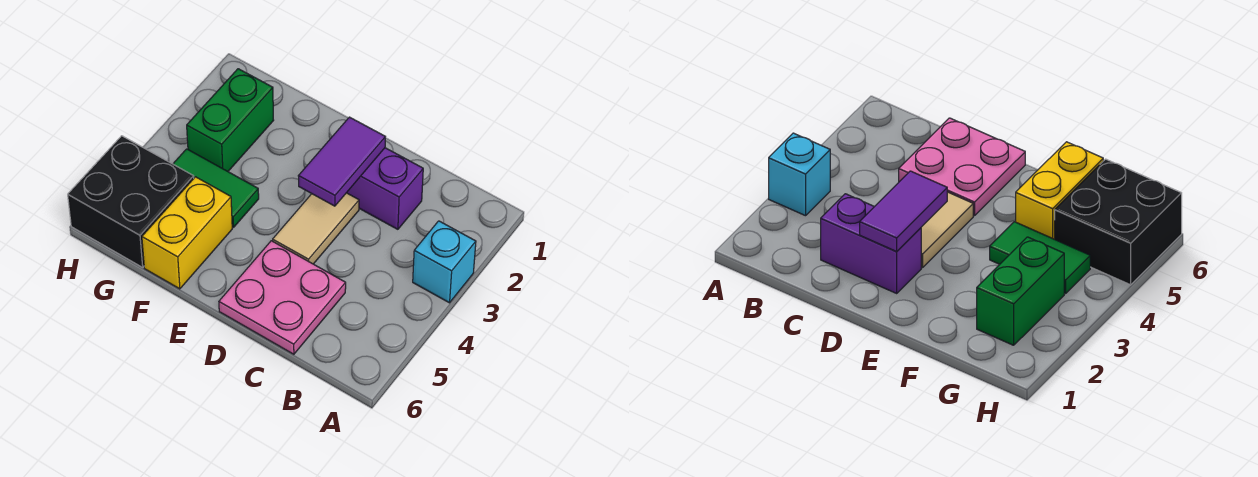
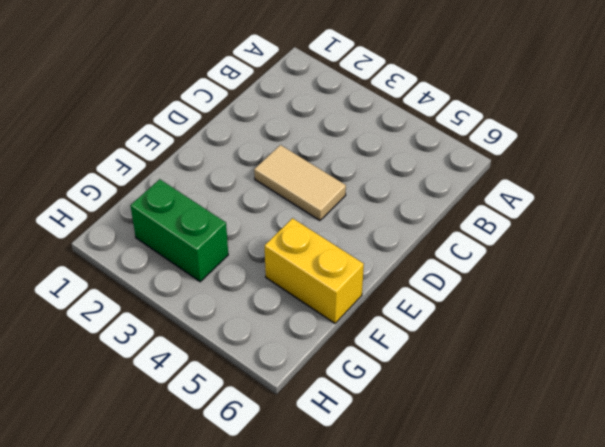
none -> cyan brick A3 level 1
none -> purple brick C2:D2 level 1

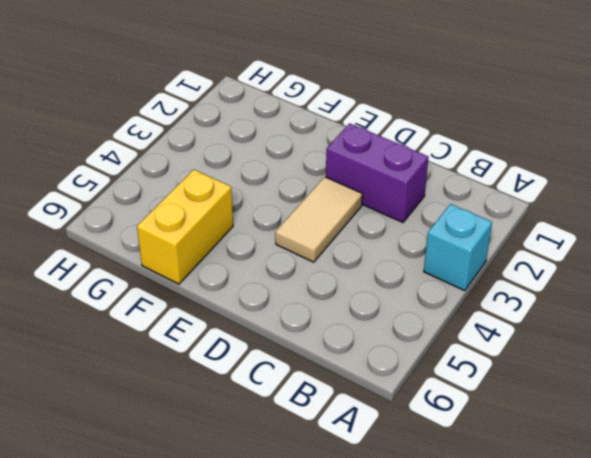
none -> pink plate C5:D6 level 1
none -> green tile F4:G4 level 1

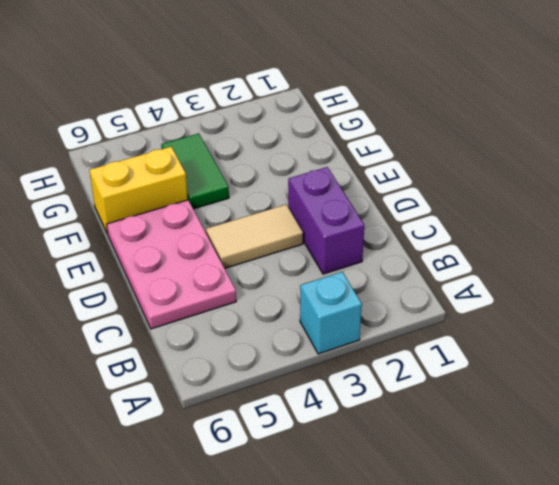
pink plate C5:E6 level 1 -> pink plate C5:D6 level 1
none -> green brick G2:G3 level 1
none -> black brick G5:H6 level 1

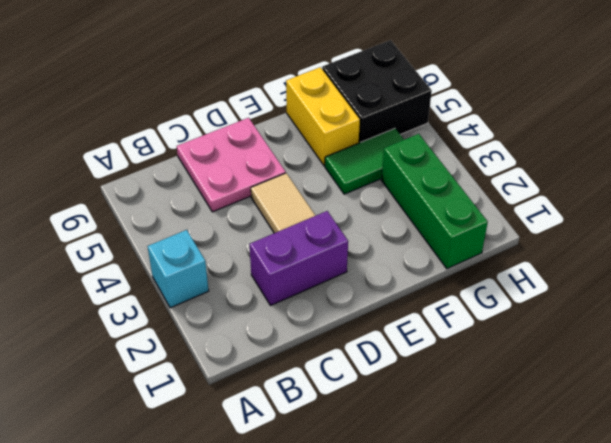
green brick G1:G3 level 1 -> green brick G2:G3 level 1
none -> purple tile D2:D3 level 2

